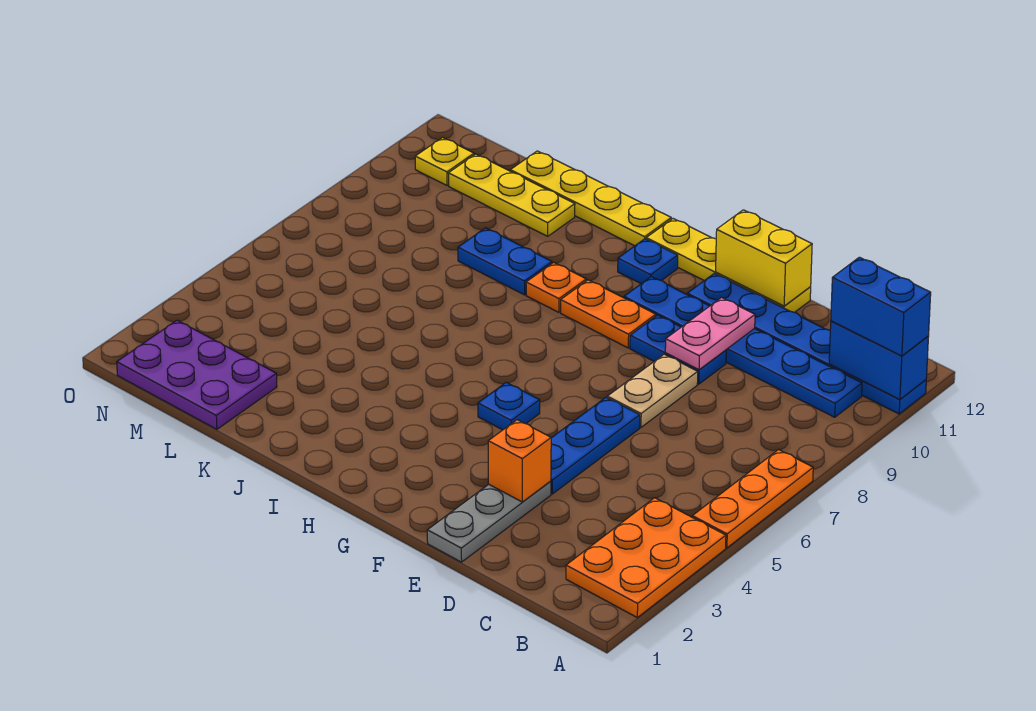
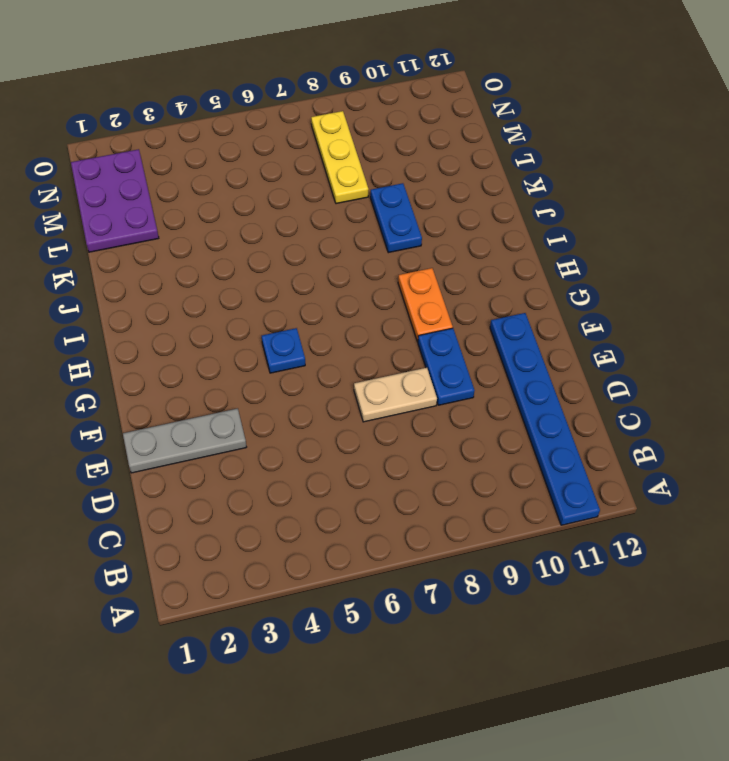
yellow plate L8:N8 level 1 -> yellow plate K11:M11 level 1
none -> orange plate A2:B4 level 1
none -> orange plate A5:A7 level 1
none -> blue plate B10:G10 level 1

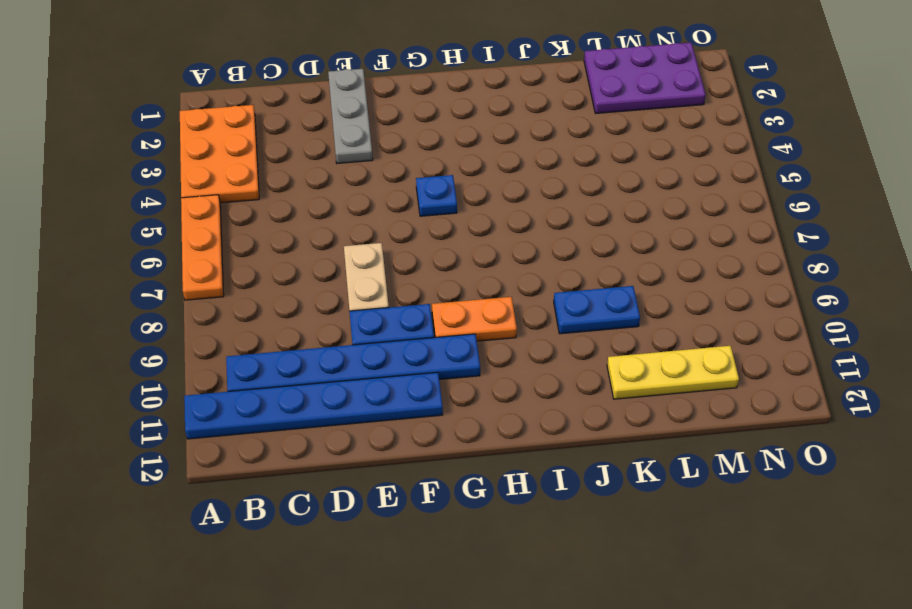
none -> blue plate E4:E6 level 1
none -> yellow plate E12:H12 level 1
none -> blue plate H11 level 1

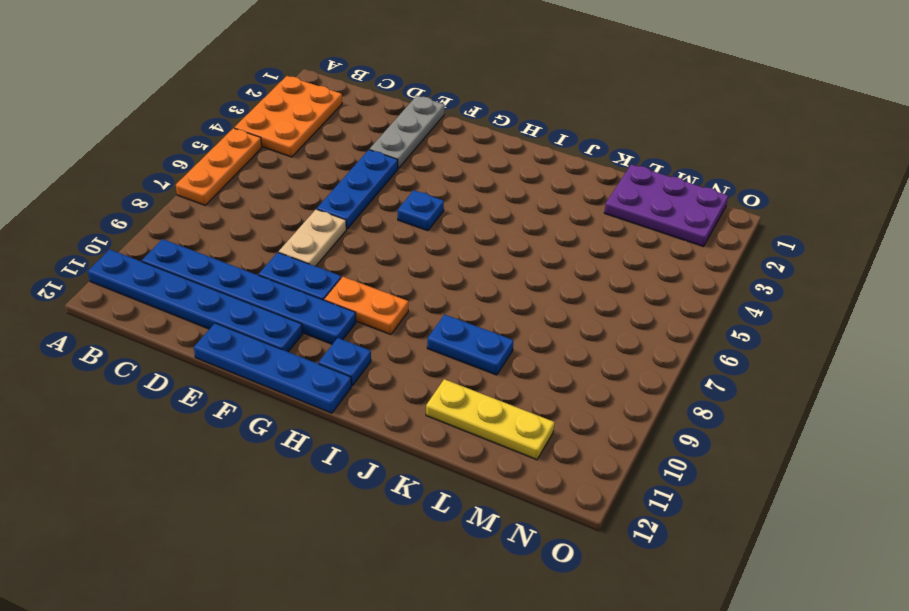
blue plate E12:H12 level 1 -> yellow plate E12:H12 level 1
none -> orange plate I9 level 1
none -> yellow plate I12:L12 level 1
none -> yellow plate N11 level 1

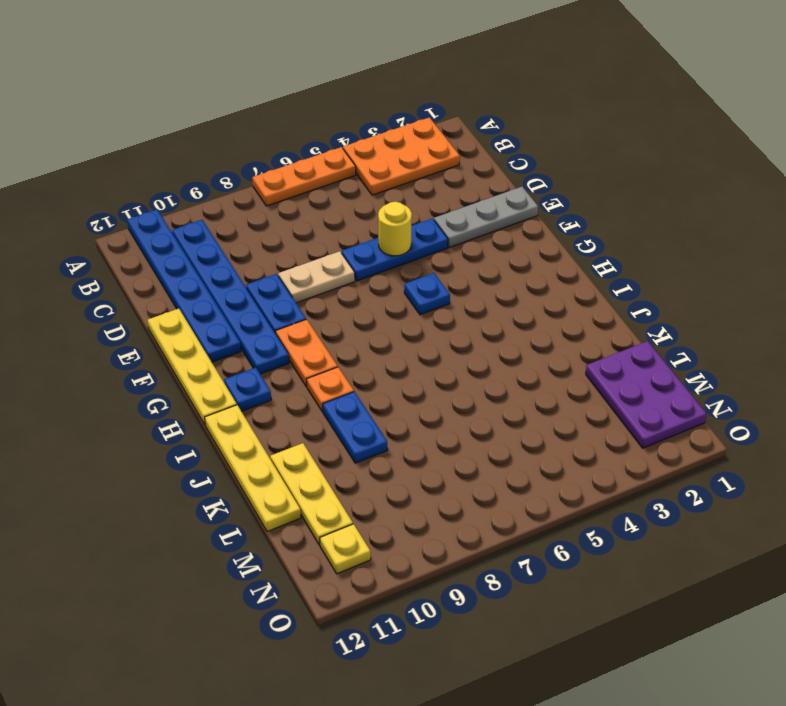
yellow round brick E5 level 2 -> none
none -> blue brick A11:B11 level 2
none -> orange brick E3 level 2
none -> pink plate E9:E10 level 2

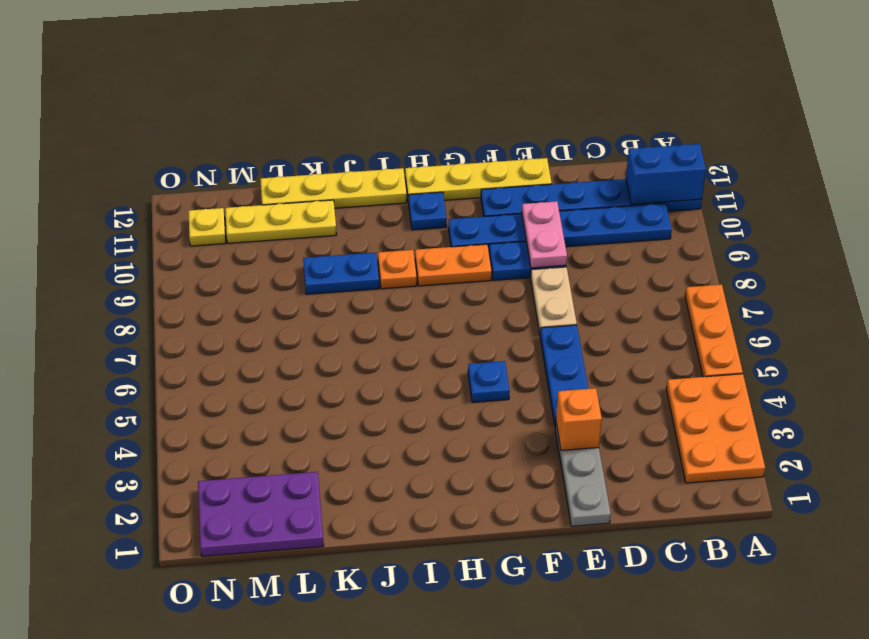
none -> yellow brick E12:F12 level 2
none -> blue brick A11:B11 level 3

